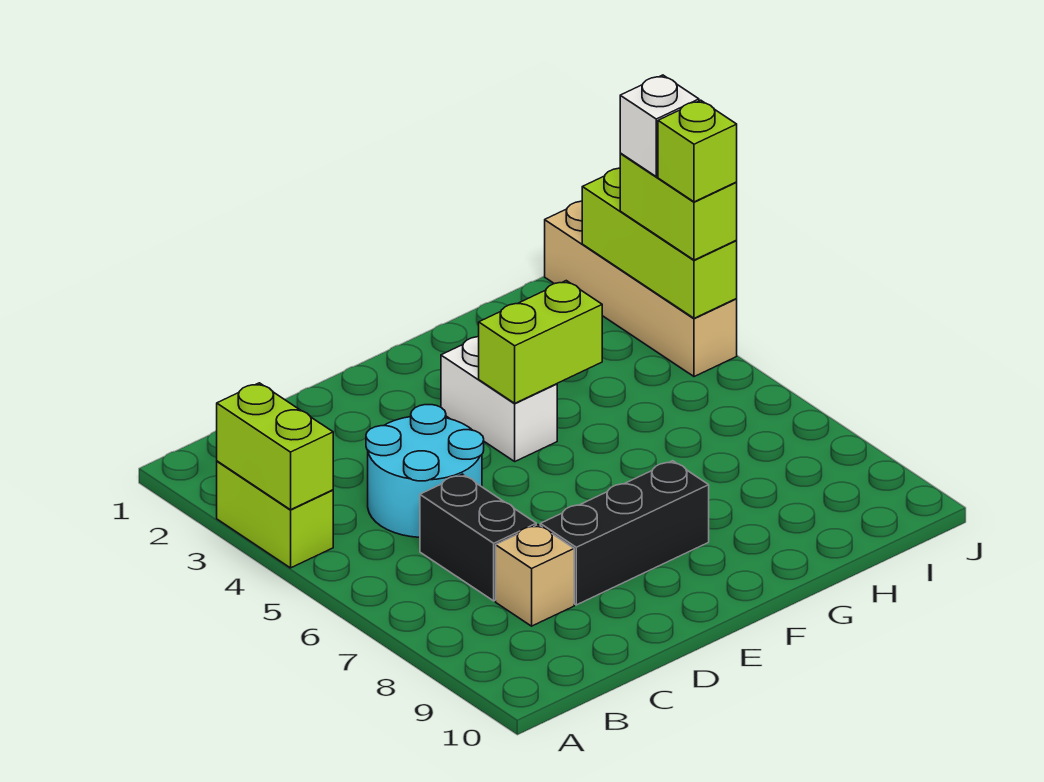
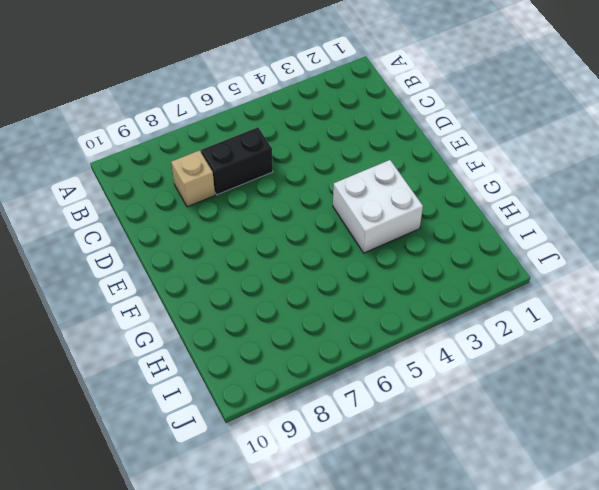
white brick F3:G4 level 1 -> white brick F3:F4 level 1
none -> lime brick A3:A4 level 1
none -> cyan round brick C4:D5 level 1
none -> black brick D8:F8 level 1

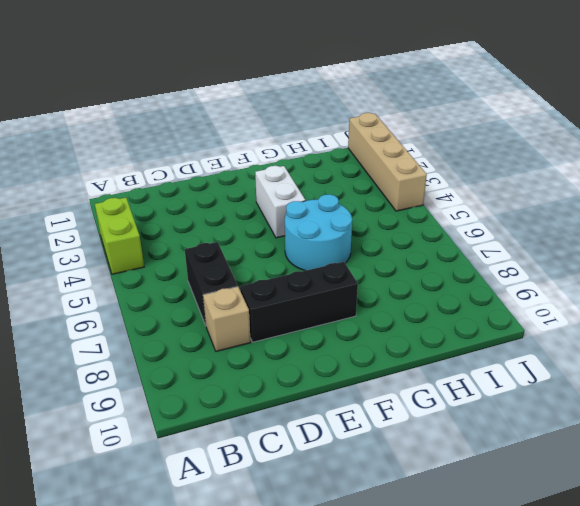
cyan round brick F5:G6 level 1 -> cyan round brick C4:D5 level 1
none -> lime brick A3:A4 level 2
none -> lime brick F4:G4 level 2
none -> lime brick J2:J4 level 2

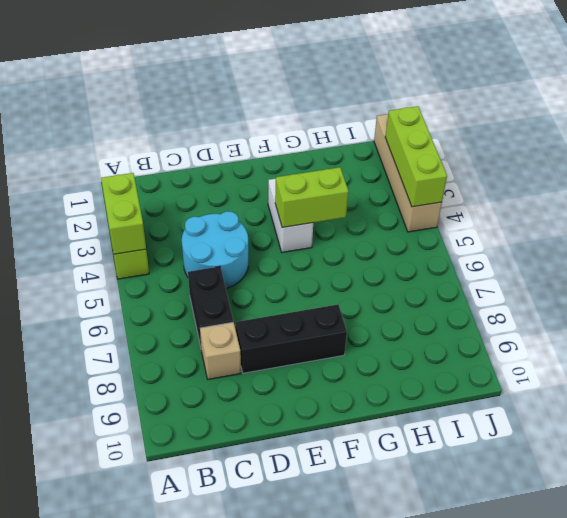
none -> lime brick J3:J4 level 3
none -> white brick J3 level 4
none -> lime brick J4 level 4

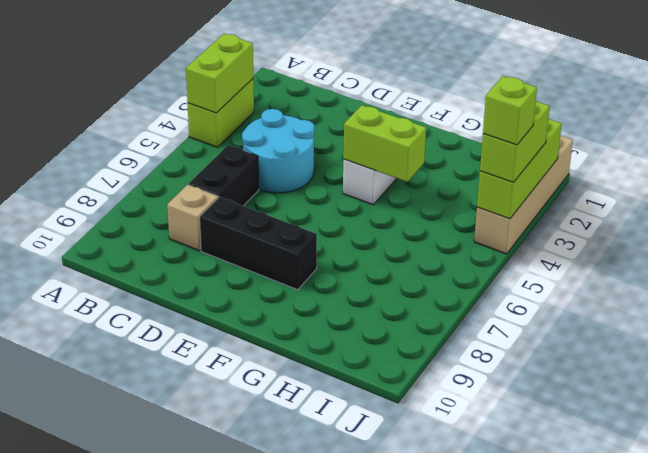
none -> white brick J3 level 4

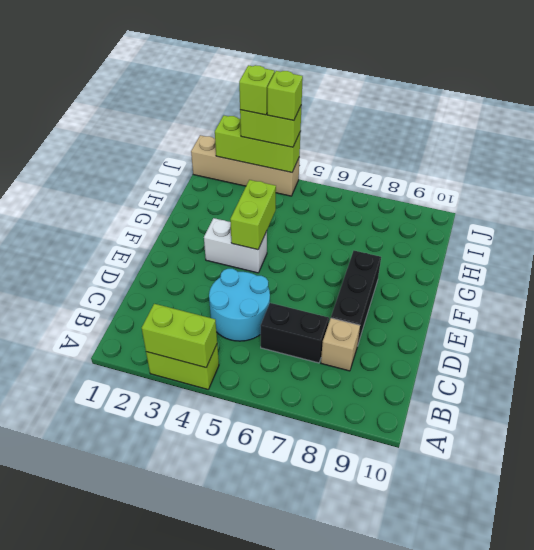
lime brick J3 level 4 -> white brick J3 level 4

